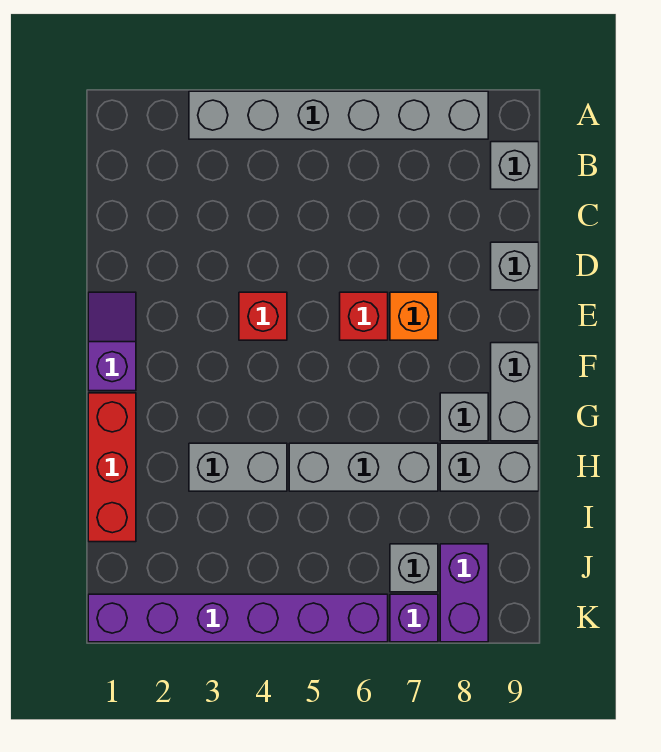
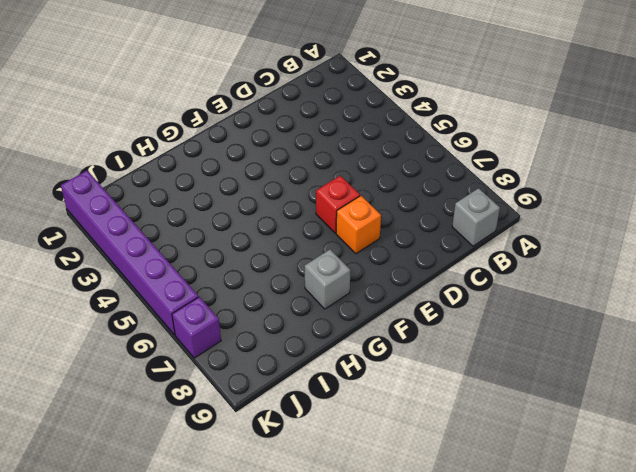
none -> grey brick A3:A8 level 1
none -> grey brick D9 level 1
none -> purple slope E1:F1 level 1 top F

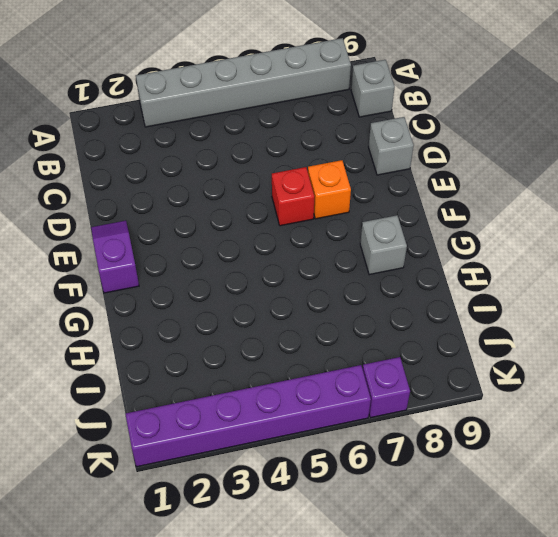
none -> red brick E4 level 1
none -> grey brick F9:G9 level 1
none -> red brick G1:I1 level 1

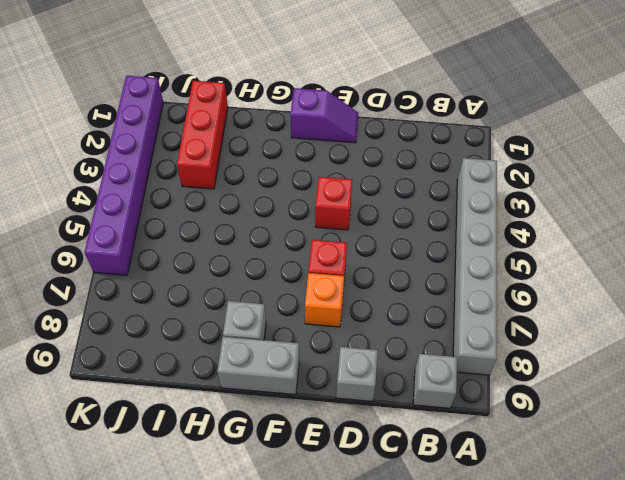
red brick I1:I3 level 1 -> red brick G1:I1 level 1
none -> grey brick H3:H4 level 1
none -> grey brick H5:H7 level 1
none -> grey brick H8:H9 level 1

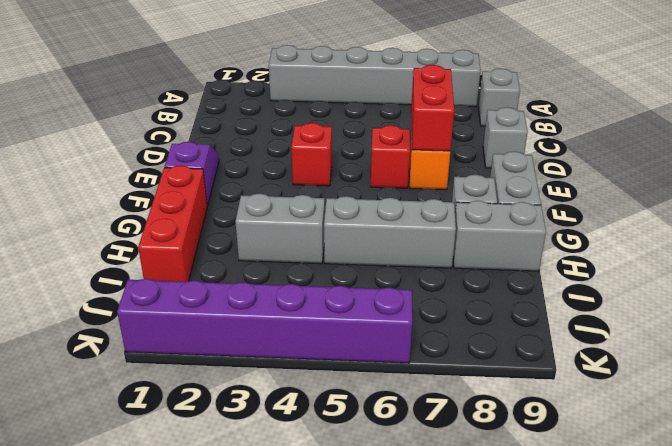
red brick D7:E7 level 2 -> none
none -> grey brick J7 level 1
none -> purple brick J8:K8 level 1
none -> purple brick K7 level 1

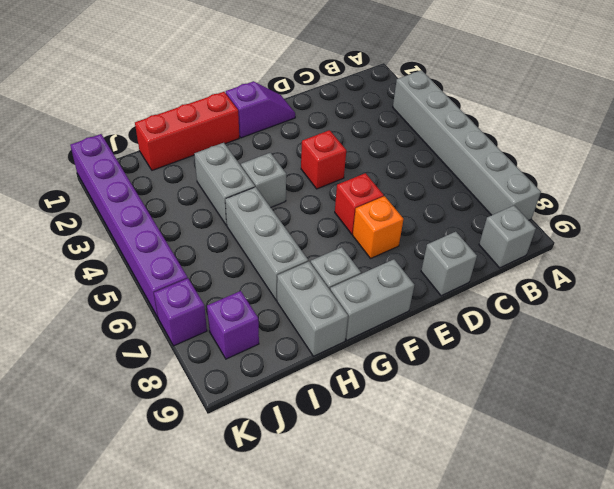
grey brick G4 level 1 -> grey brick J7 level 1
purple brick J8 level 1 -> purple brick J8:K8 level 1

